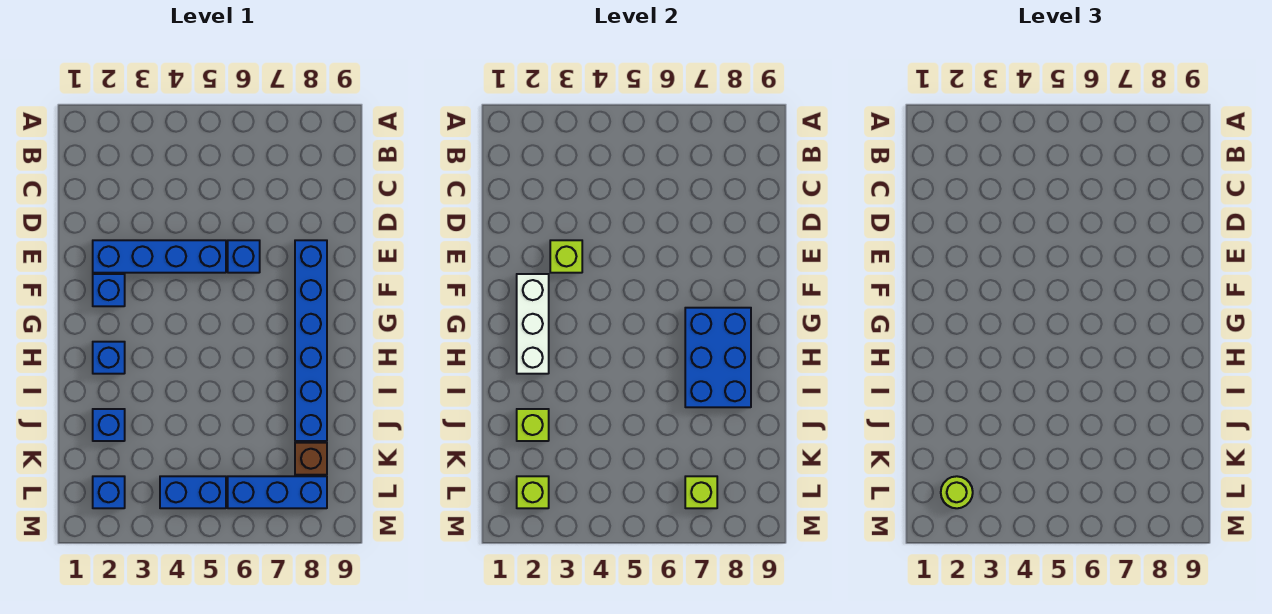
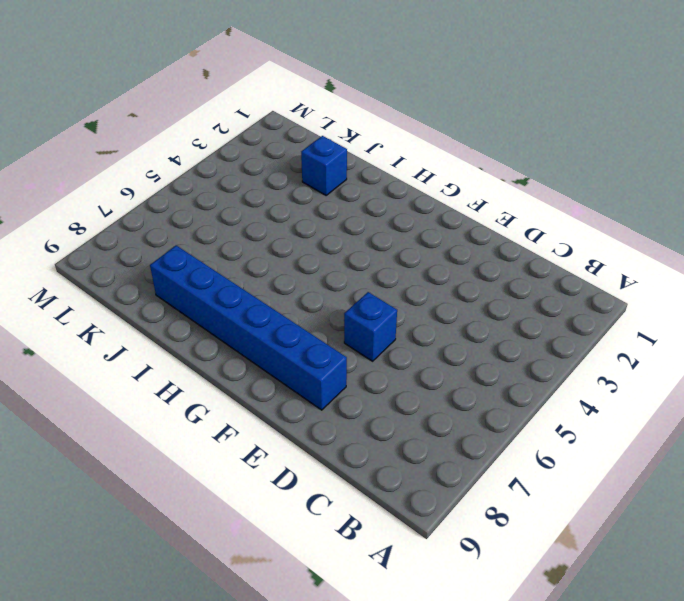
none -> blue brick E2:E5 level 1
none -> blue brick F2 level 1
none -> blue brick H2 level 1

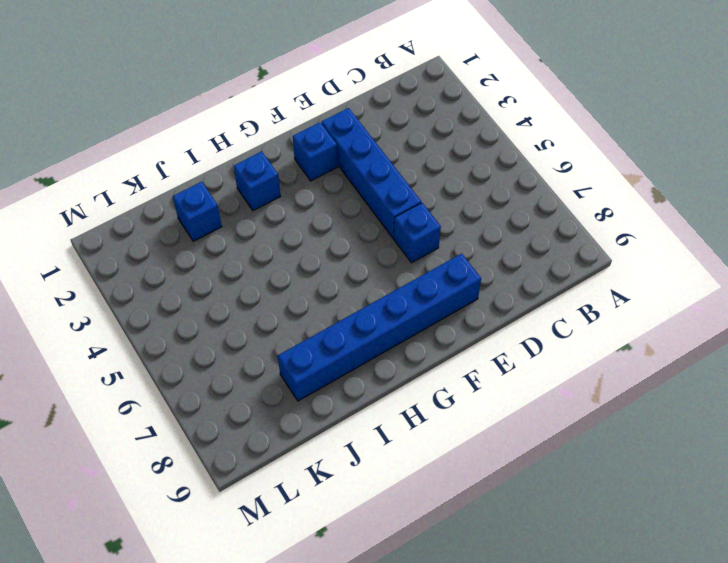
none -> brown brick K8 level 1
none -> blue brick L2 level 1
none -> blue brick L4:L5 level 1

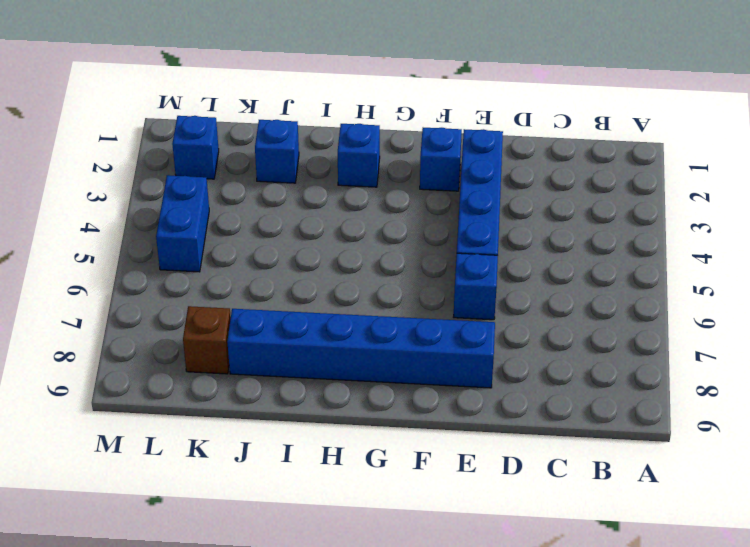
none -> blue brick L6:L8 level 1
none -> lime brick E3 level 2
none -> white brick F2:H2 level 2

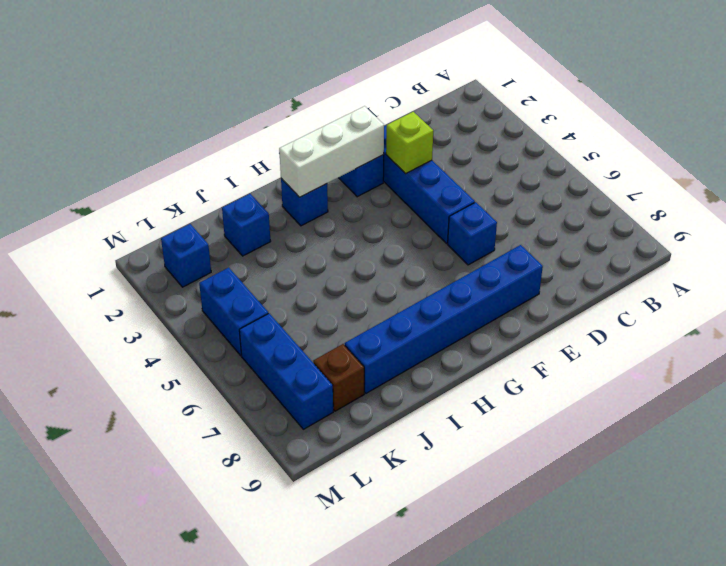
none -> blue brick G7:I8 level 2
none -> lime brick J2 level 2
none -> lime brick L2 level 2

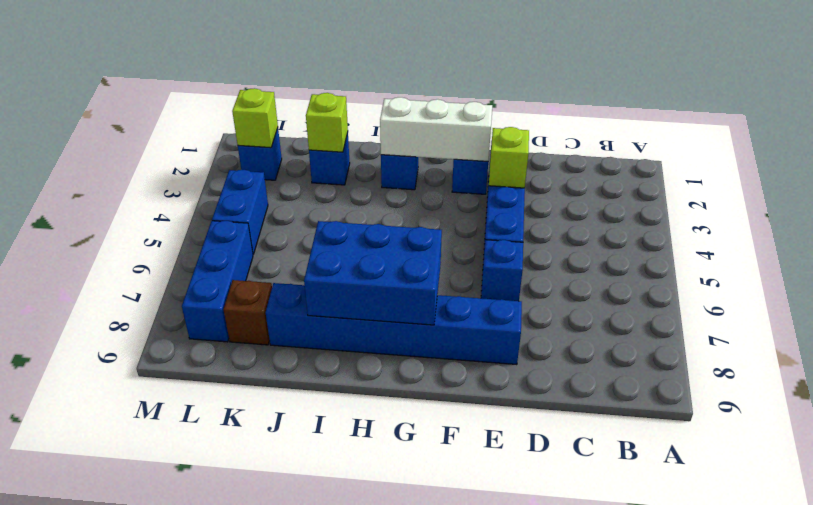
none -> lime brick L7 level 2
none -> lime round brick L2 level 3

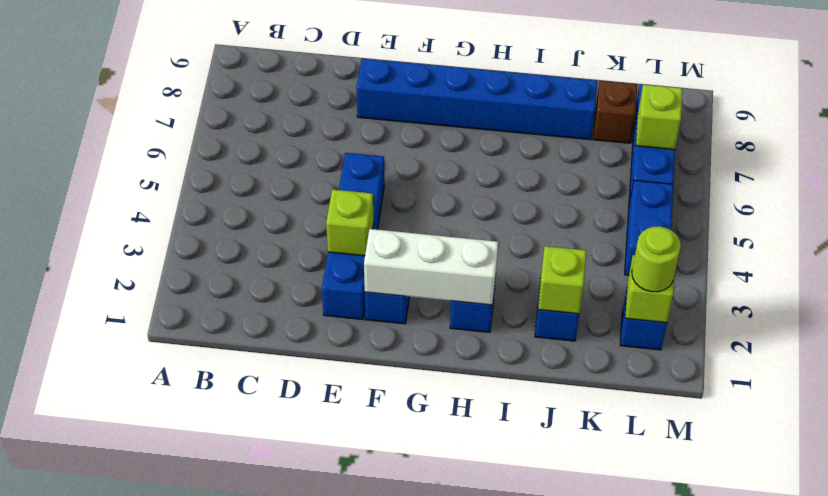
none -> blue brick E6 level 1
none -> blue brick G7:I8 level 2

